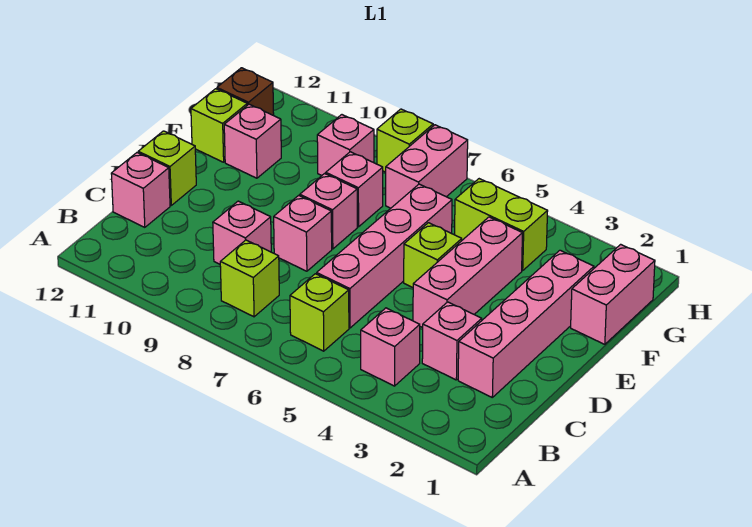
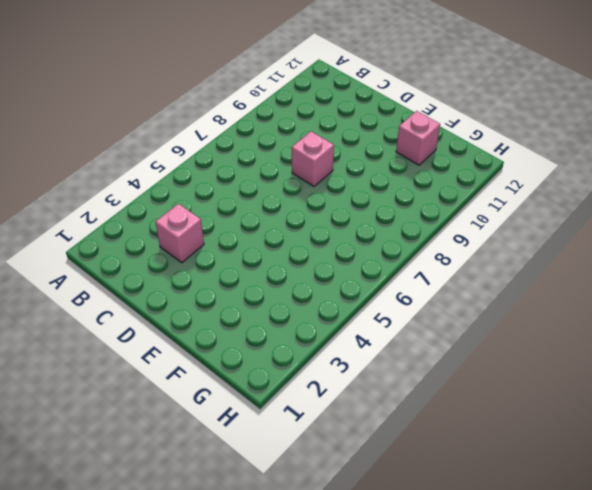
none -> pink brick B4 level 1
none -> lime brick B6 level 1
none -> lime brick B8 level 1

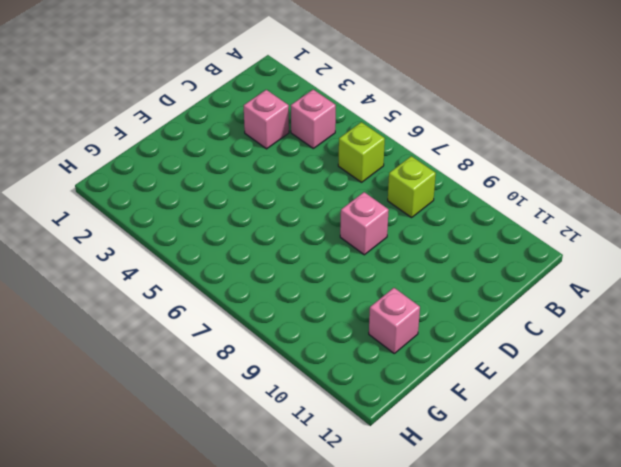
none -> pink brick C2:F2 level 1
none -> pink brick C6:F6 level 1
none -> pink brick C9 level 1

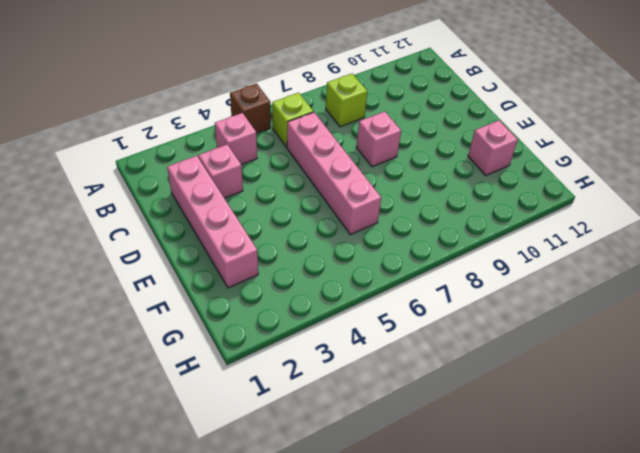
brown brick A5 level 1 -> brown brick G12 level 1
none -> pink brick C9 level 1
none -> pink brick C12 level 1
none -> pink brick D4:F4 level 1

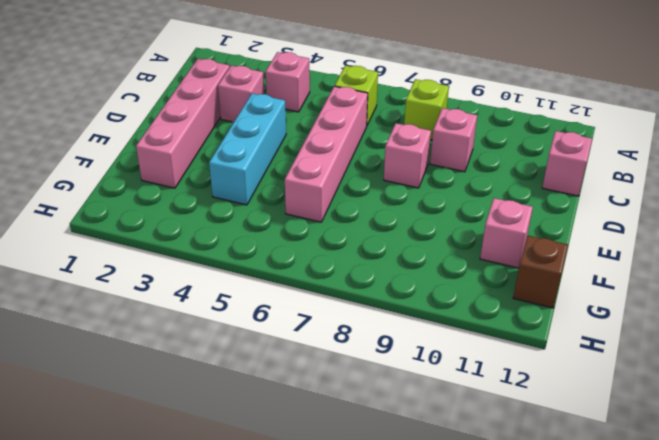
cyan brick D4:F4 level 1 -> pink brick D4:F4 level 1
none -> lime brick D12 level 1
none -> lime brick E5 level 1
none -> pink brick E8 level 1

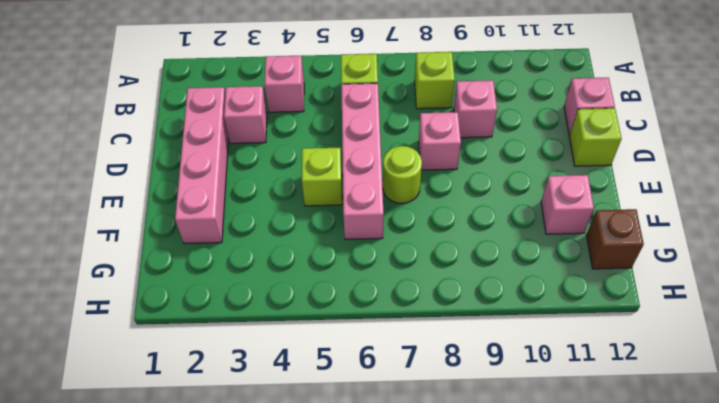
lime round brick E7 level 1 -> none
none -> pink brick D4:F4 level 1
none -> pink brick E8 level 1
none -> pink brick F1:G1 level 1

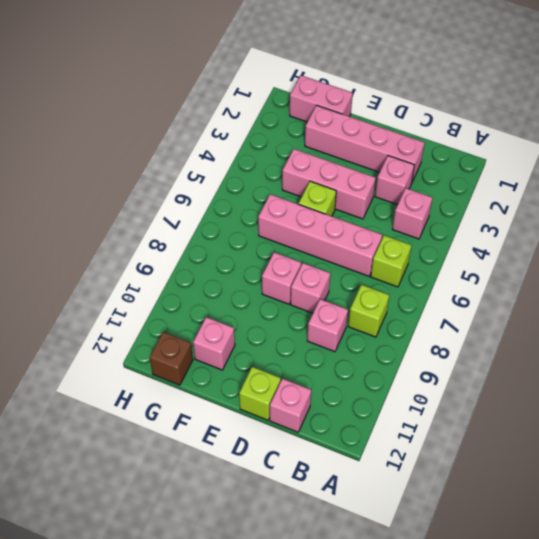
none -> pink brick F8 level 1
none -> lime brick F12 level 1
none -> lime brick G4:G5 level 1

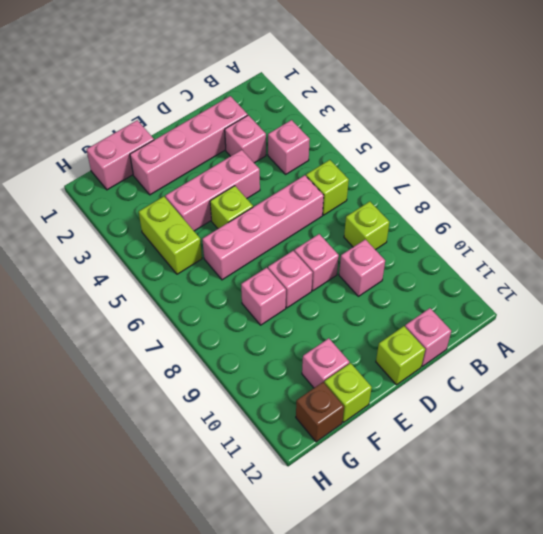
none -> pink brick G7:H7 level 1
none -> pink brick G9 level 1
none -> lime brick H8 level 1

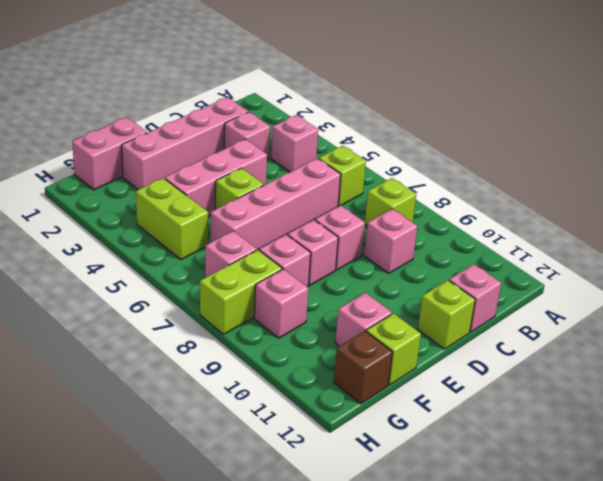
pink brick G7 level 1 -> pink brick G7:H7 level 1
lime brick G8:H8 level 1 -> lime brick H8 level 1

